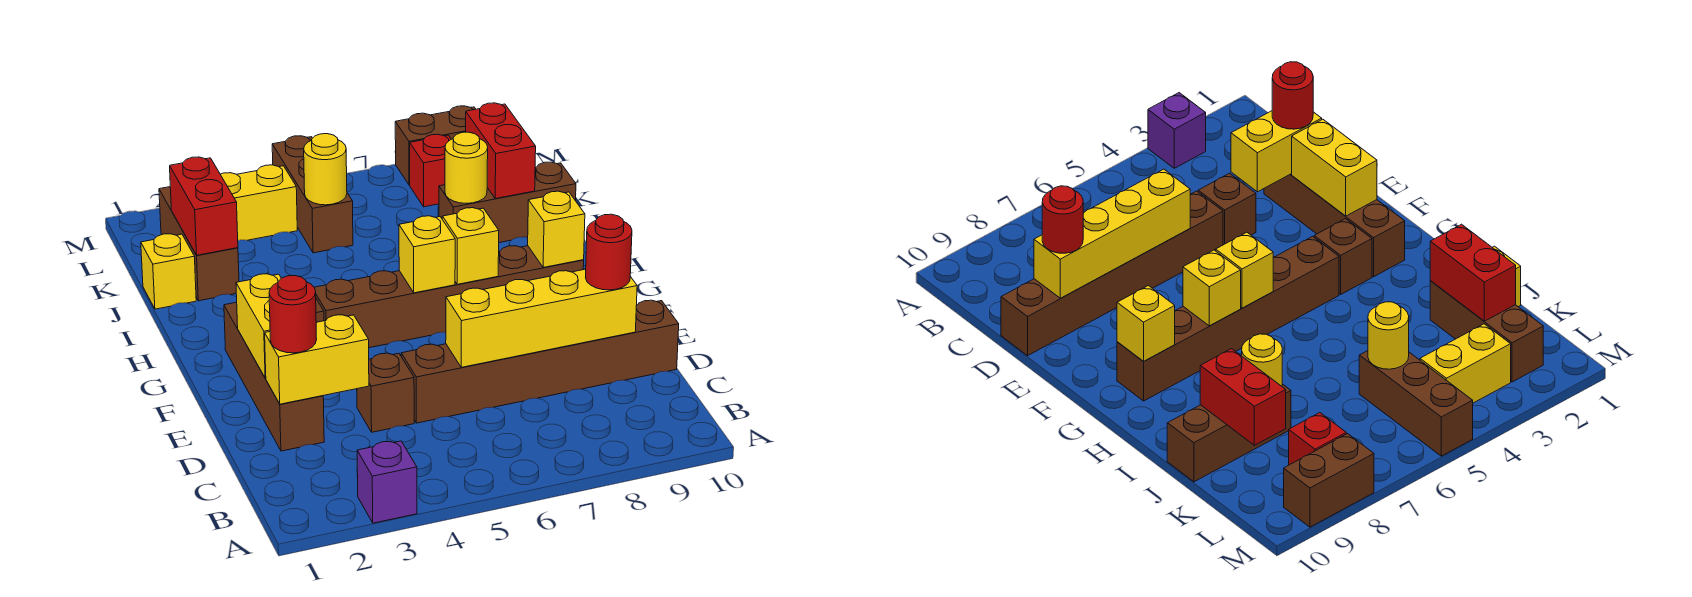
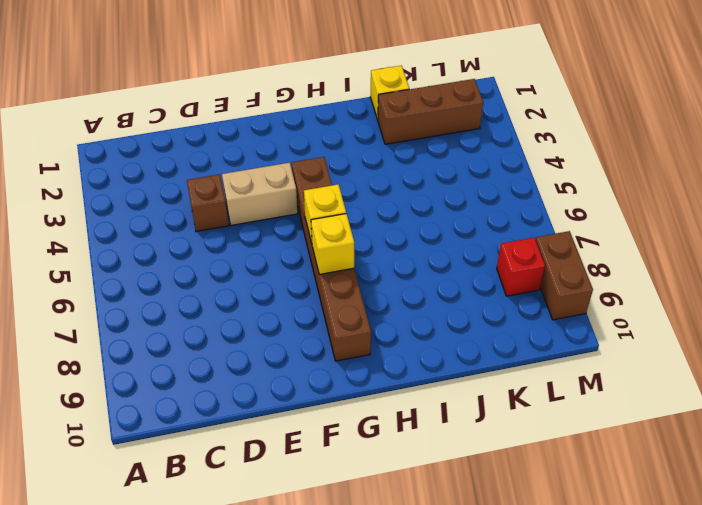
tan brick E4:F4 level 1 -> none
none -> purple brick A3 level 1
none -> brown brick D2:G2 level 1
none -> brown brick D5:D10 level 1

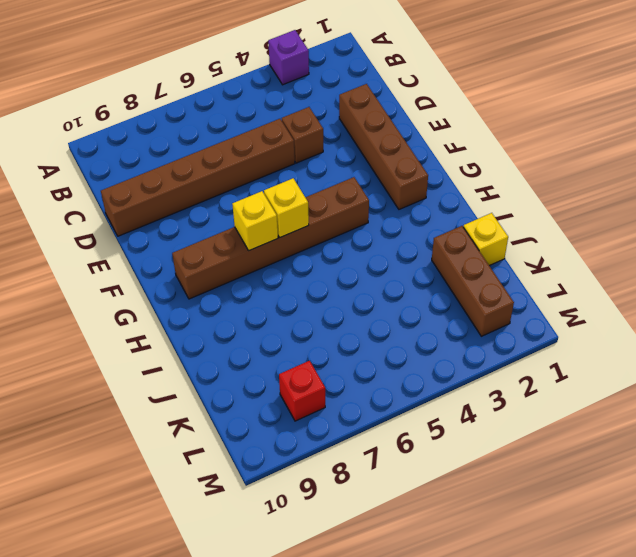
none -> brown brick G3 level 1
none -> brown brick J8:J10 level 1
none -> brown brick K5:M5 level 1

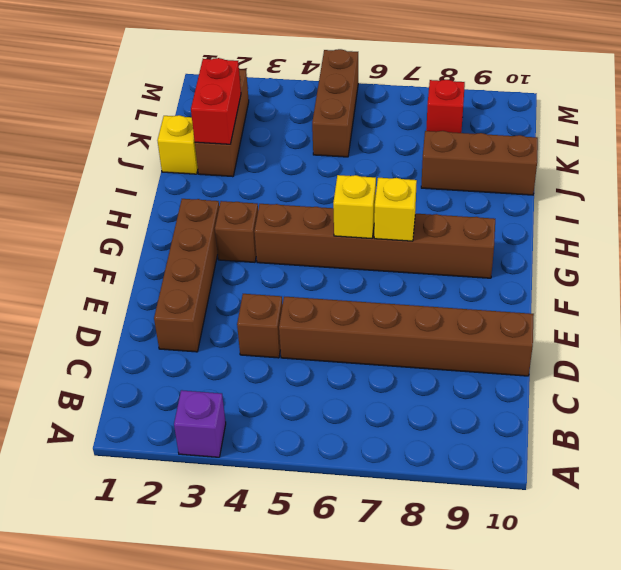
none -> yellow brick L3:L4 level 1
none -> brown brick M8:M9 level 1
none -> yellow brick D2:D3 level 2

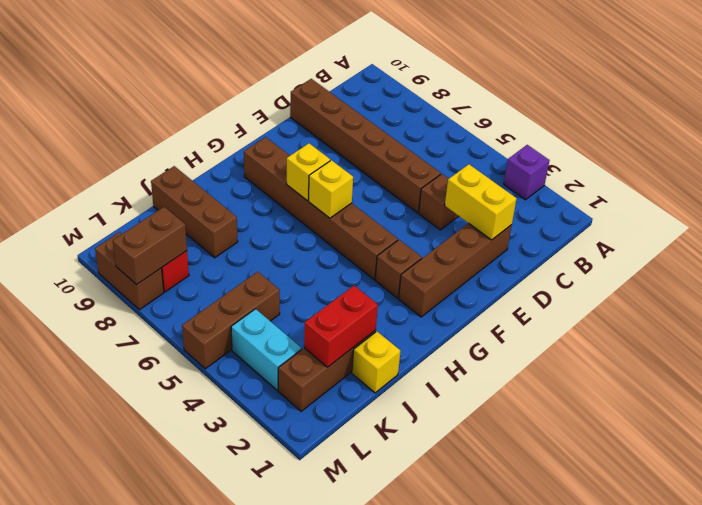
cyan brick L3:L4 level 1 -> yellow brick L3:L4 level 1
brown brick L8:M8 level 2 -> none
none -> yellow brick D6:D9 level 2
none -> yellow brick E2:F2 level 2
none -> yellow brick G9 level 2

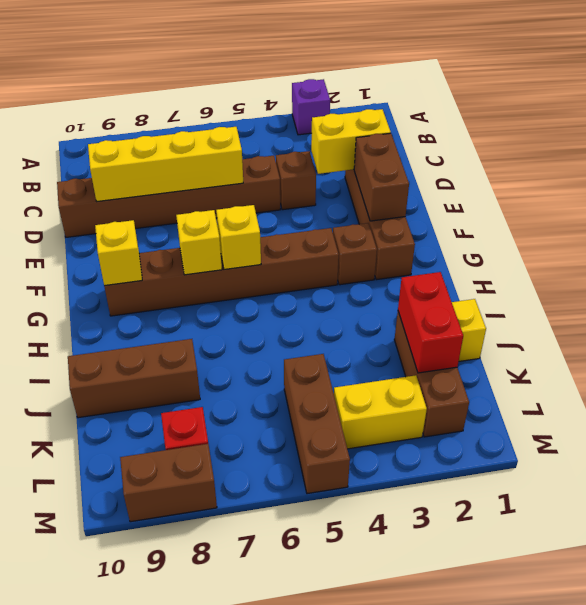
brown brick E2:F2 level 2 -> yellow brick E2:F2 level 2
none -> yellow round brick J8 level 2
none -> red brick J9:K9 level 2
none -> yellow round brick K5 level 2

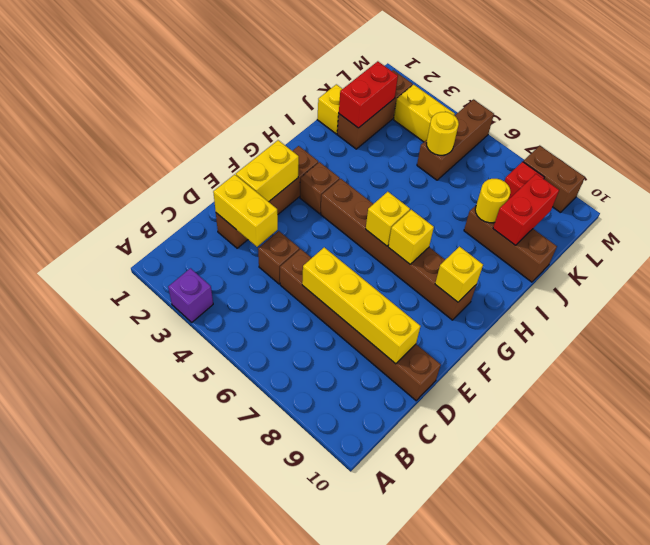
none -> red round brick D2 level 3
none -> red round brick D9 level 3

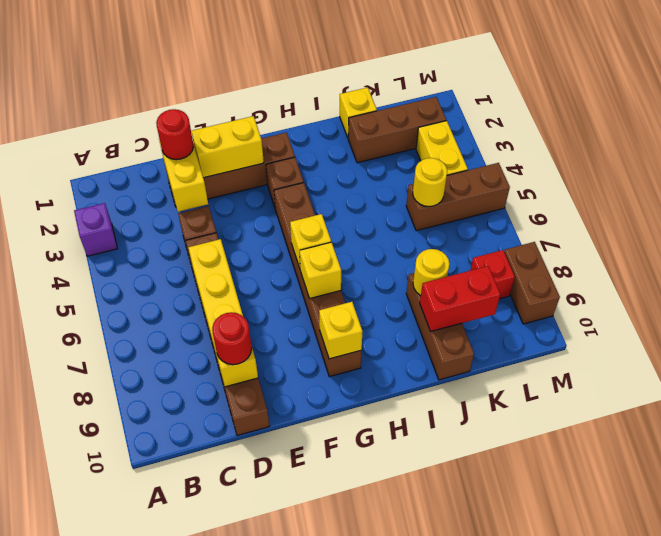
none -> red brick J2:K2 level 2

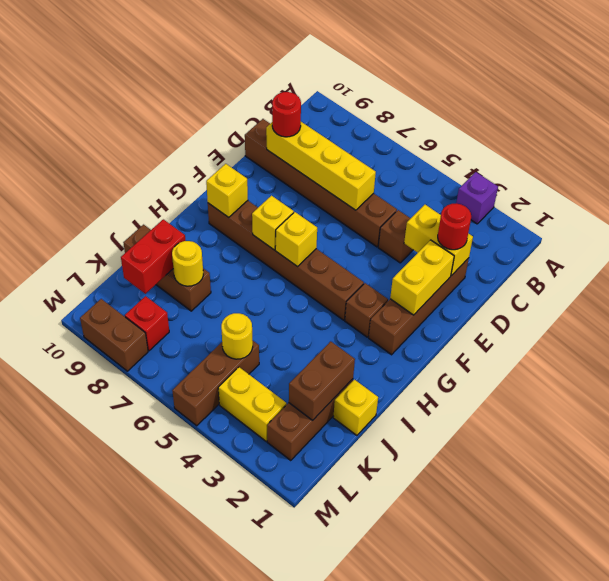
brown brick J2:K2 level 2 -> red brick J2:K2 level 2

